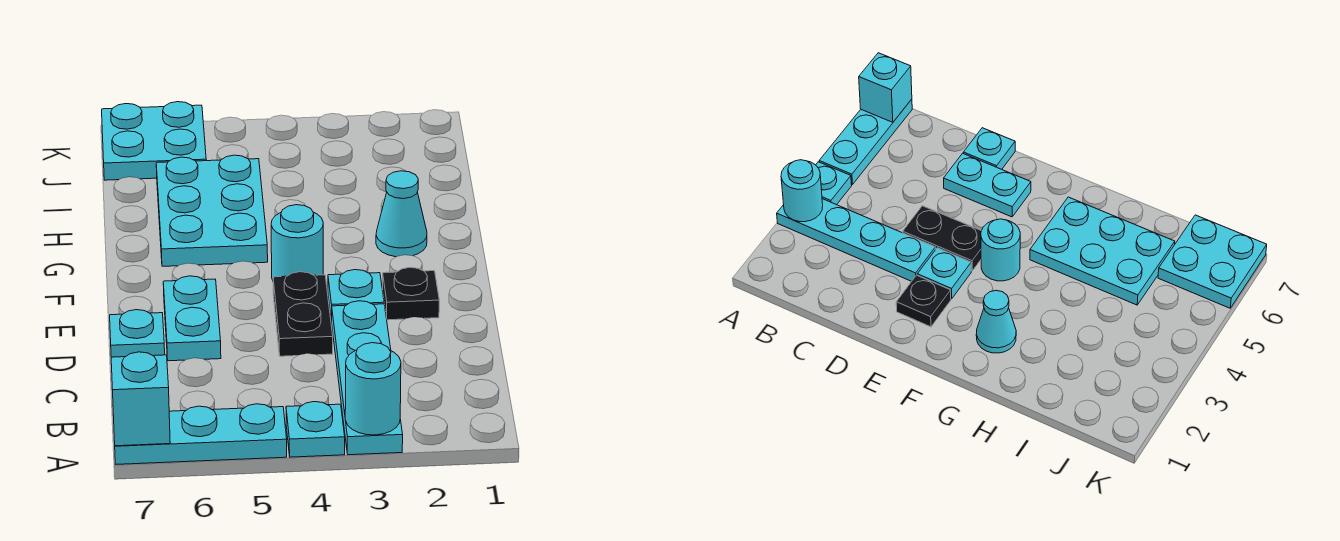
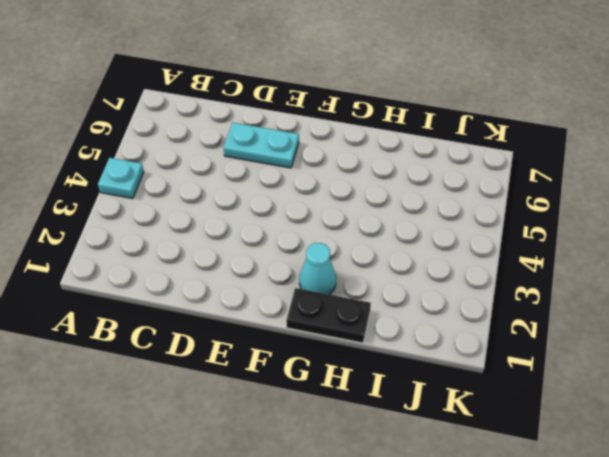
black plate G1:H1 level 1 -> black plate D4:E4 level 1
none -> cyan plate A3:D3 level 1
none -> cyan plate A5:A7 level 1
none -> cyan plate D7 level 1

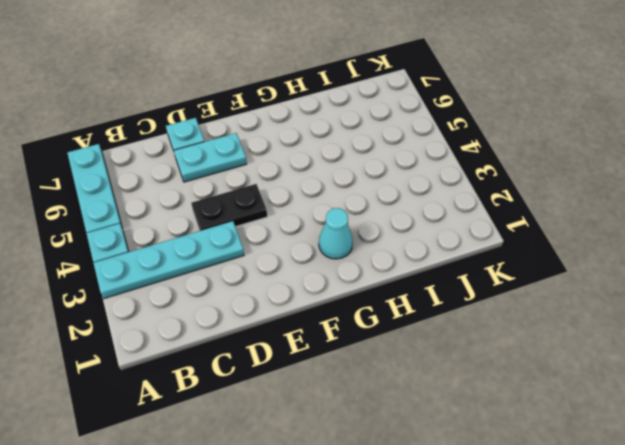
none -> black plate E2 level 1
none -> cyan plate E3 level 1
none -> cyan round brick F4 level 1

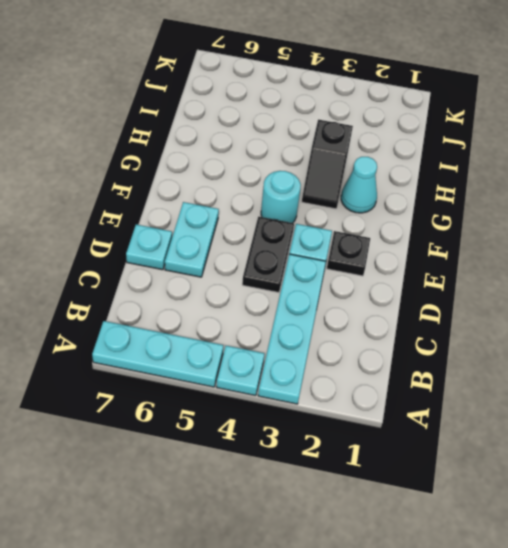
black slope G3:H3 level 1 top H -> none
none -> cyan plate G5:I6 level 1
none -> cyan plate J6:K7 level 1
none -> cyan round brick A3 level 2

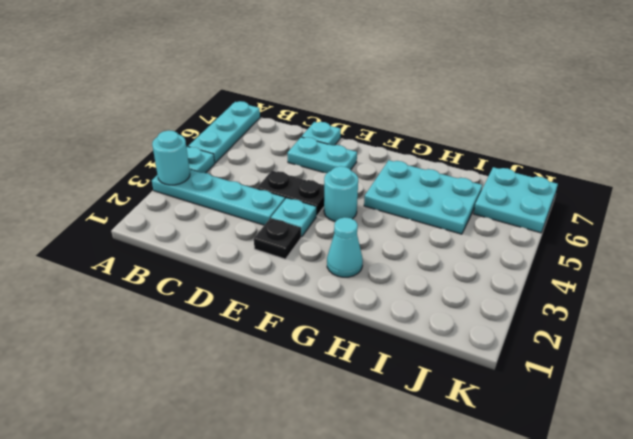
none -> cyan brick A7 level 2

